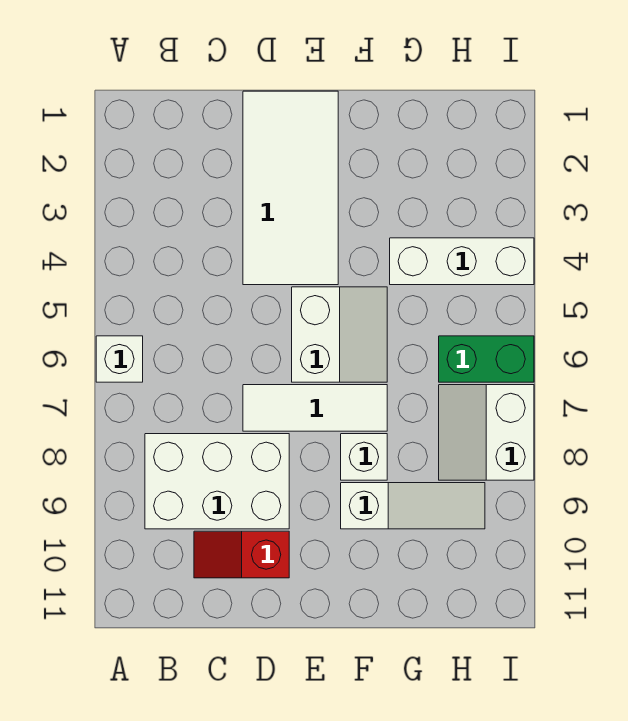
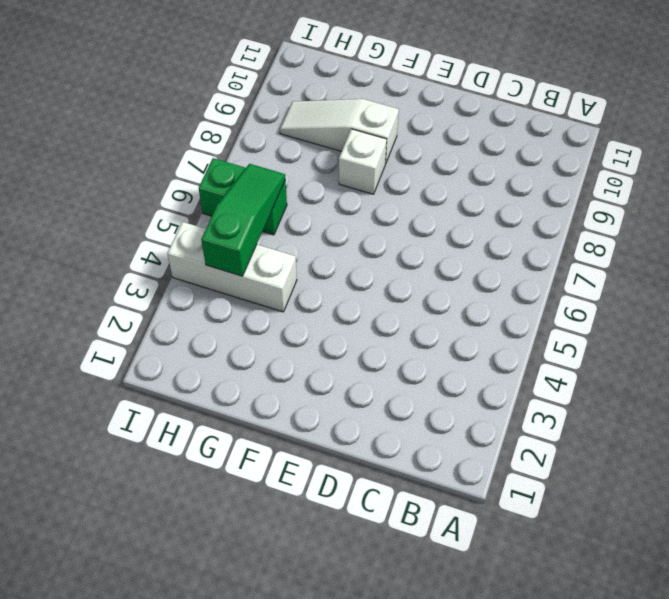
green slope H4:H6 level 2 top 4 -> none
none -> white brick A6 level 1
none -> white brick B8:D9 level 1

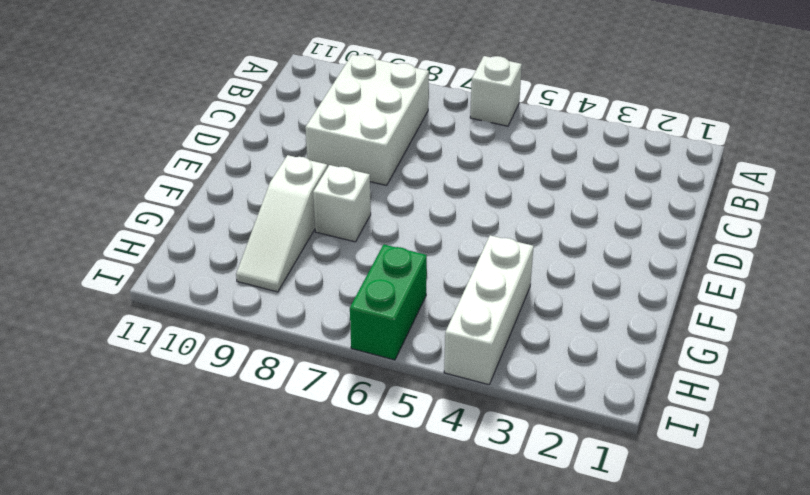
none -> red slope C10:D10 level 1 top D
none -> white tile D1:E4 level 1

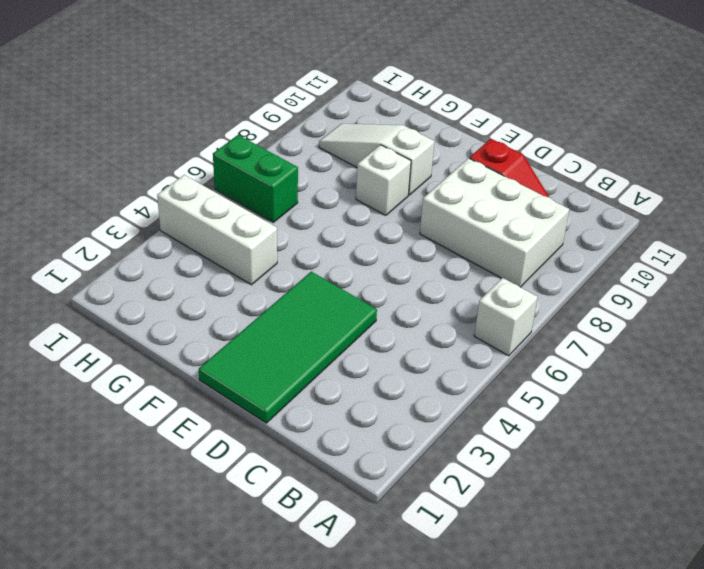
green tile D1:E4 level 1 -> white tile D1:E4 level 1
none -> white tile D7:F7 level 1
none -> white slope E5:F6 level 1 top E

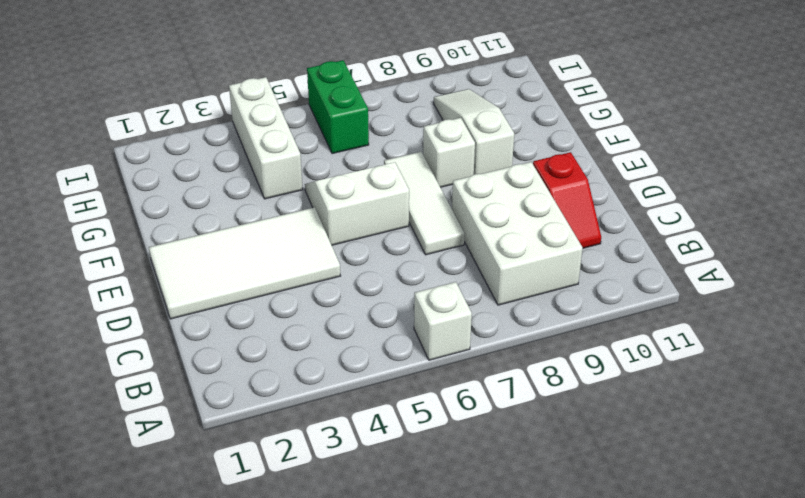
none -> white slope H7:I8 level 1 top I

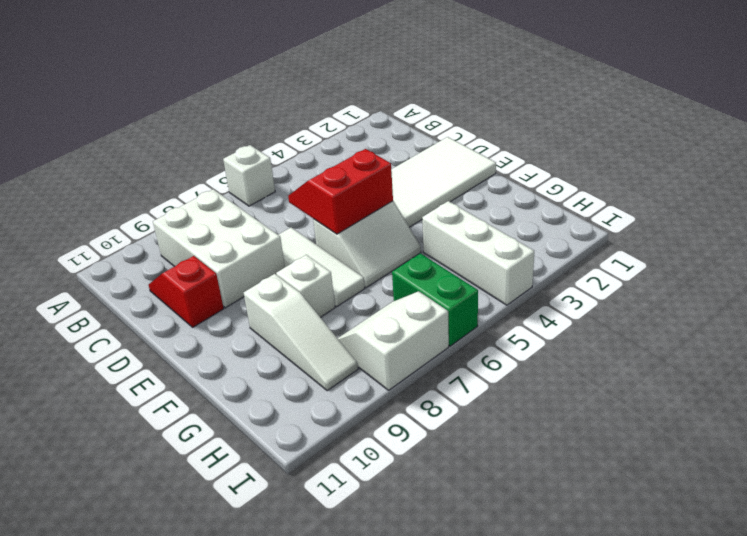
red slope D5:E6 level 2 top E -> none

